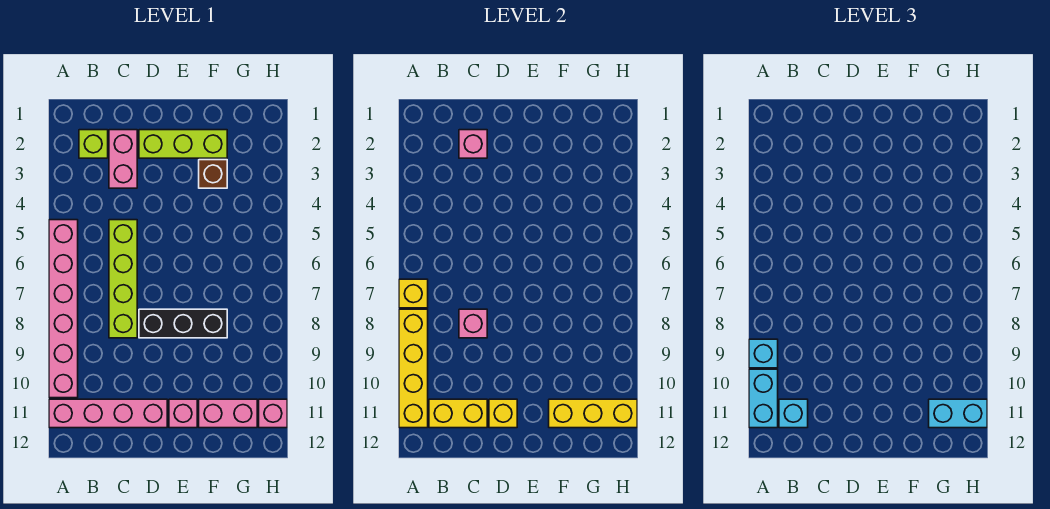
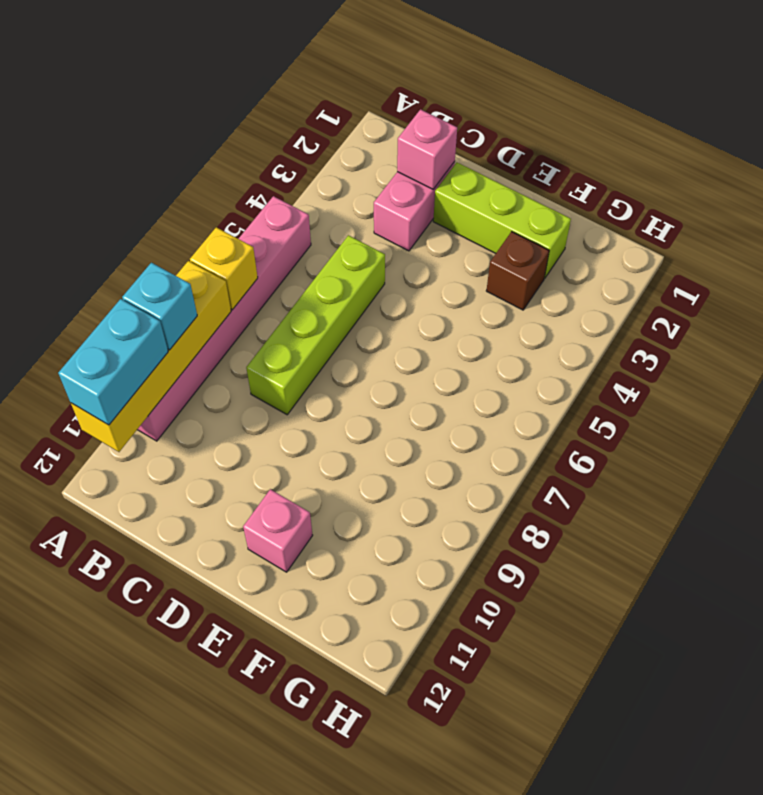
none -> pink brick A11:D11 level 1
none -> lime brick B2 level 1
none -> black brick D8:F8 level 1

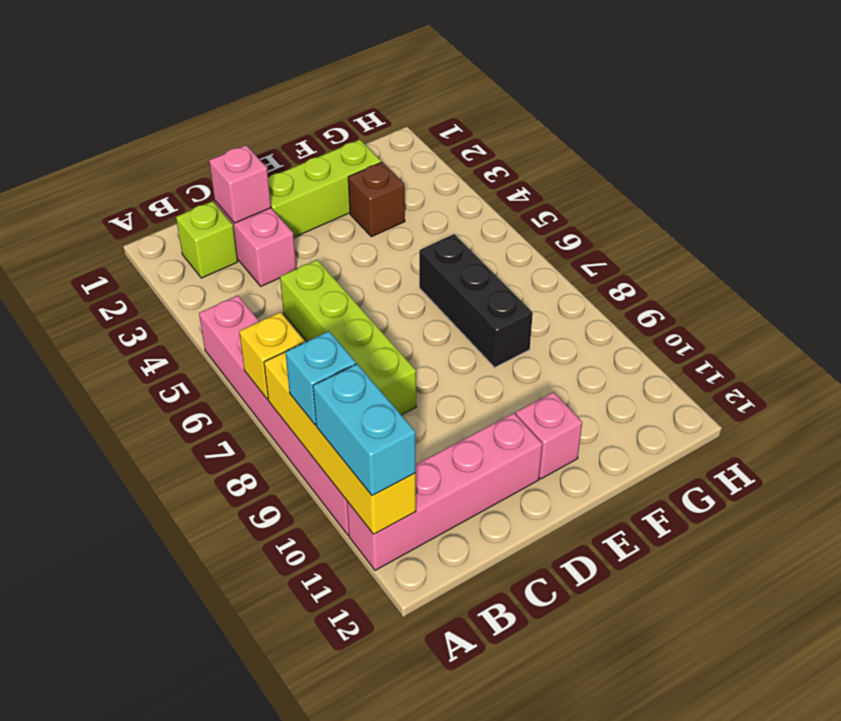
black brick F6:F8 level 1 -> black brick D8:F8 level 1
none -> pink brick F11:G11 level 1
none -> pink brick H11 level 1
none -> yellow brick B11:C11 level 2

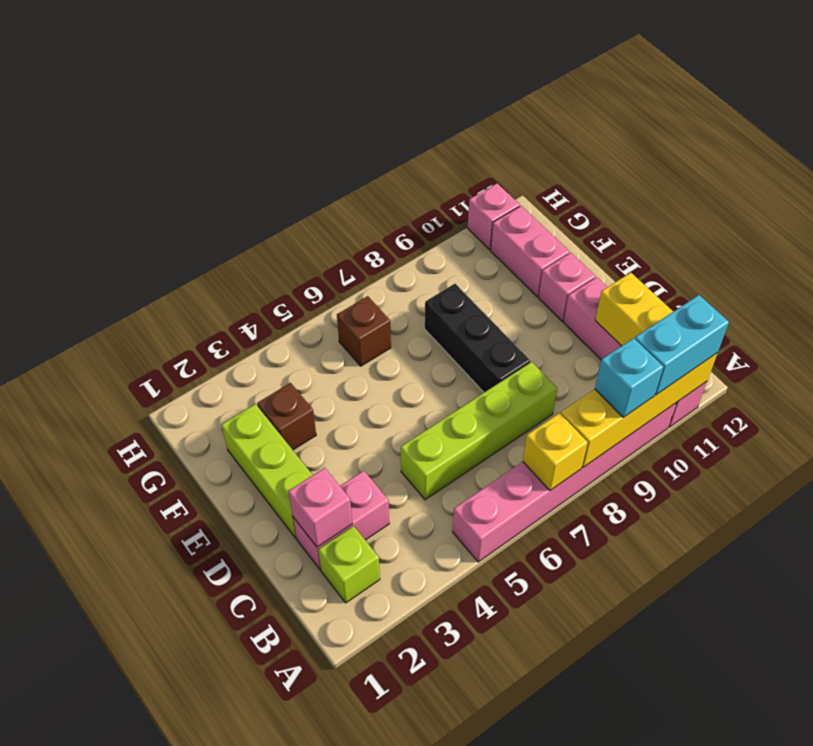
brown brick G6 level 1 -> none
none -> pink brick C8 level 2
none -> yellow brick D11 level 2
none -> yellow brick F11:H11 level 2

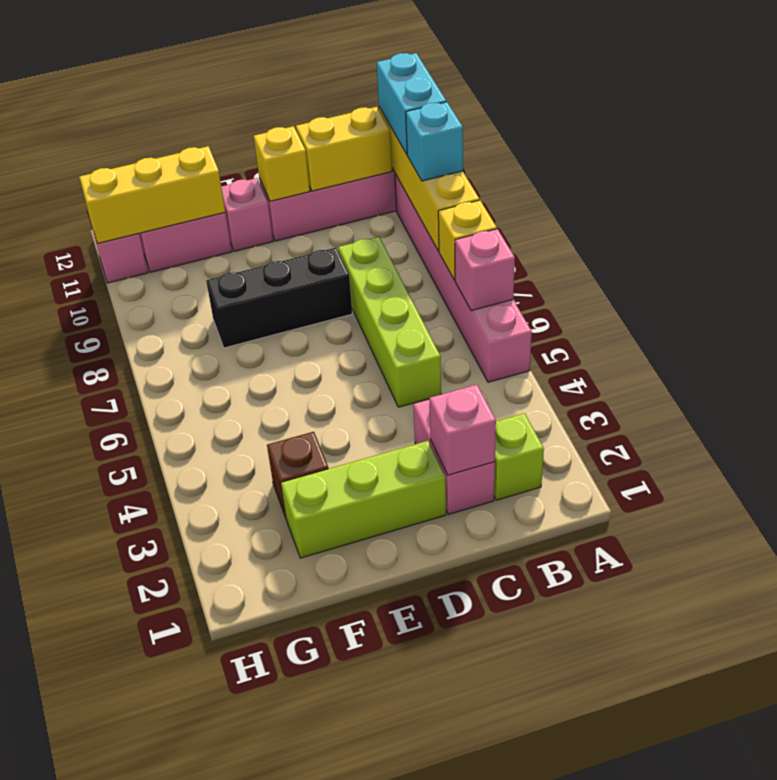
pink brick A6 level 2 -> pink brick C8 level 2
none -> cyan brick B11 level 3
none -> cyan brick G11:H11 level 3

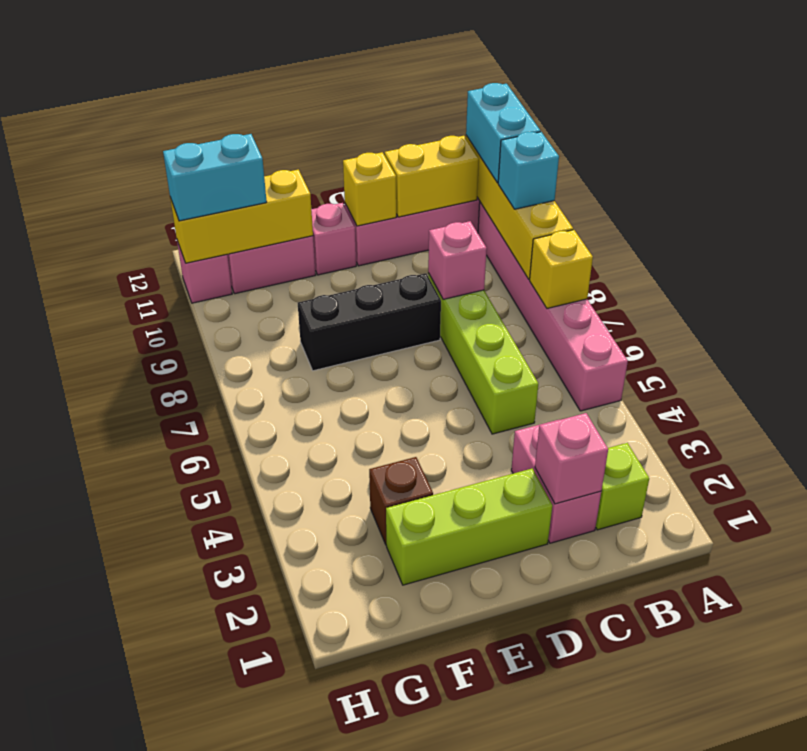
none -> cyan brick B11 level 3

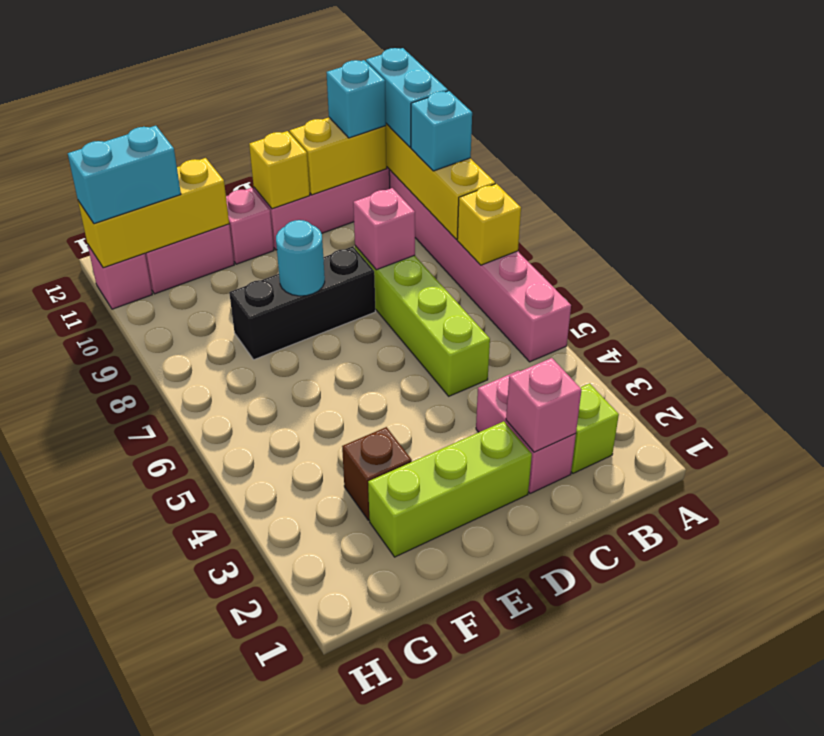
cyan round brick E8 level 2 -> none

